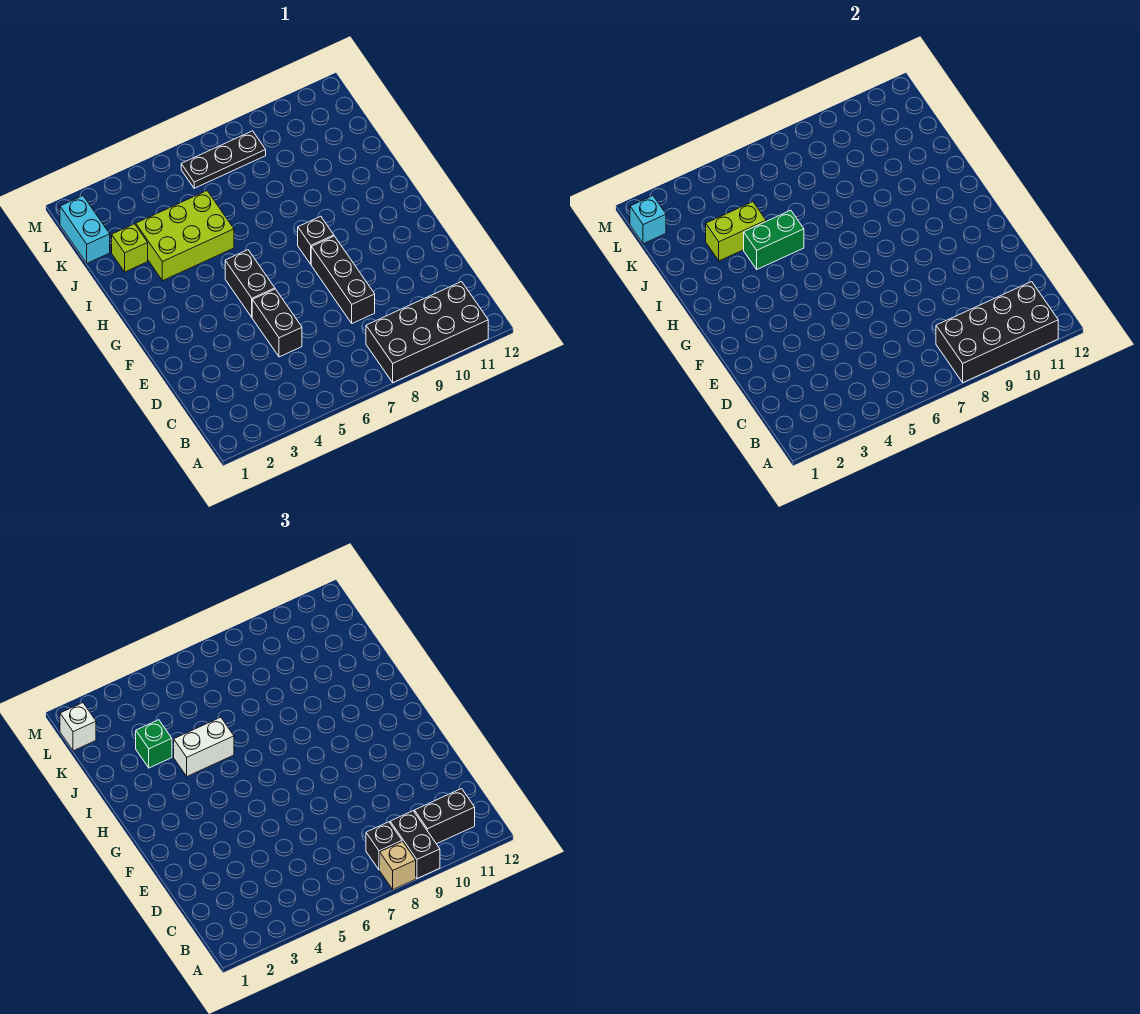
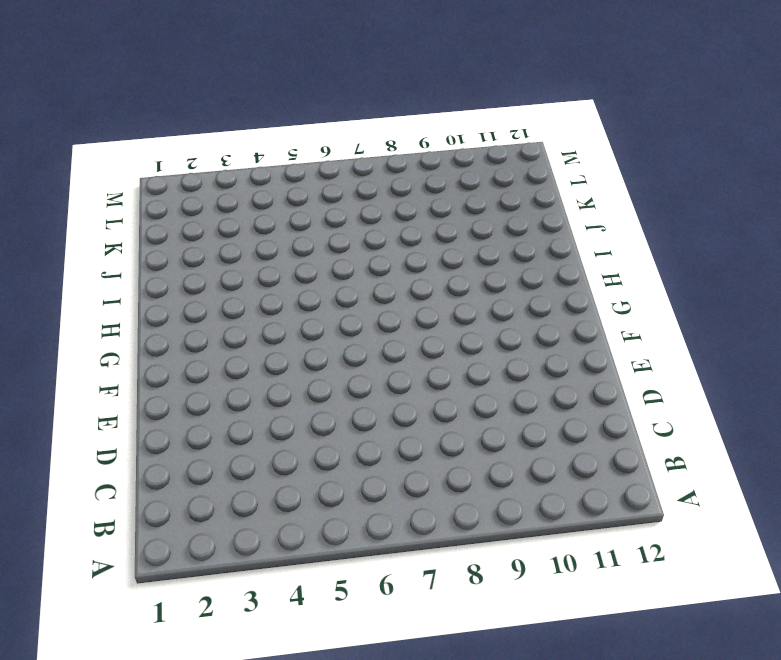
none -> black brick A8:B11 level 1
none -> black brick D5:E5 level 1
none -> black brick D8:F8 level 1

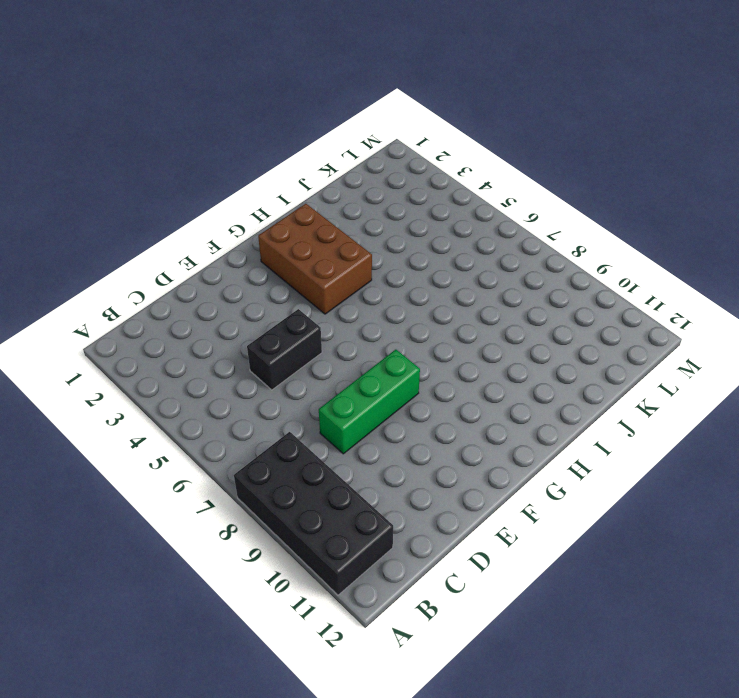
green brick D8:F8 level 1 -> black brick D8:F8 level 1
brown brick G2:H4 level 1 -> none
none -> black brick F5:G5 level 1
none -> black brick G8 level 1
none -> lime brick I3:J5 level 1

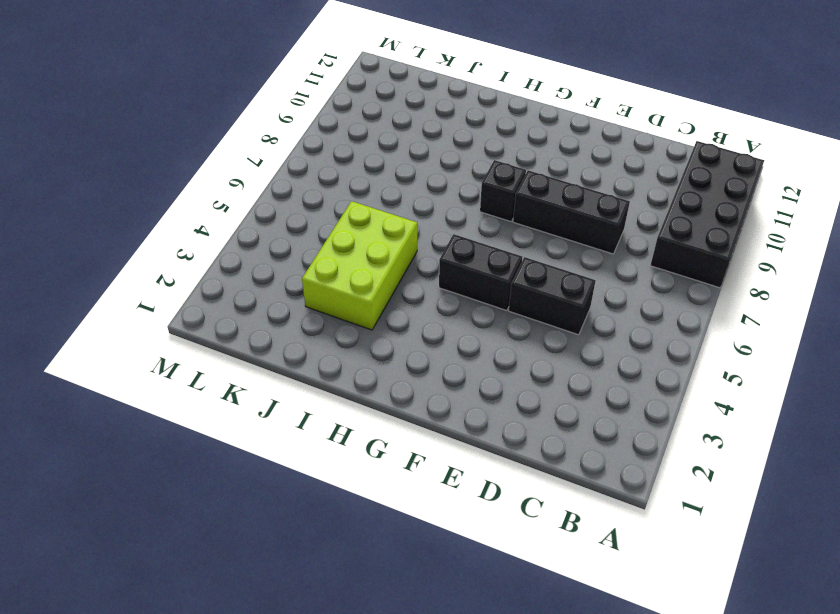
none -> lime brick J2 level 1
none -> cyan brick K1:L1 level 1
none -> black plate L6:L8 level 1

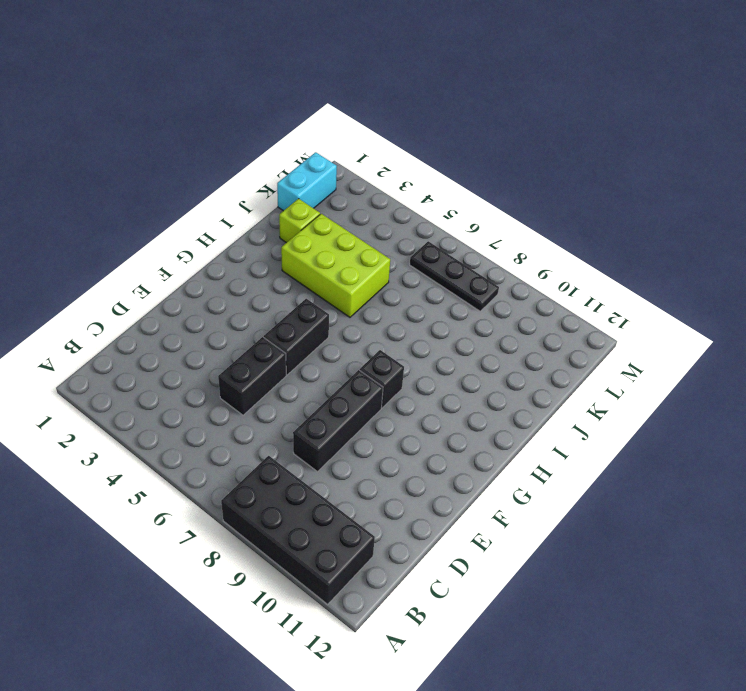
none -> black brick A8:B11 level 2
none -> green brick I4:I5 level 2
none -> lime brick J3:J4 level 2

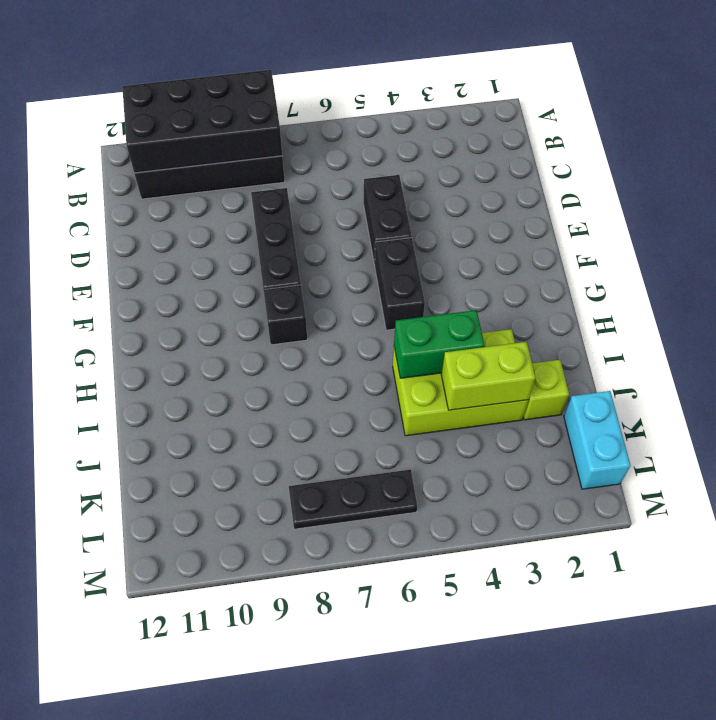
none -> cyan brick L1 level 2
none -> tan brick A8 level 3
none -> black brick A9:B9 level 3

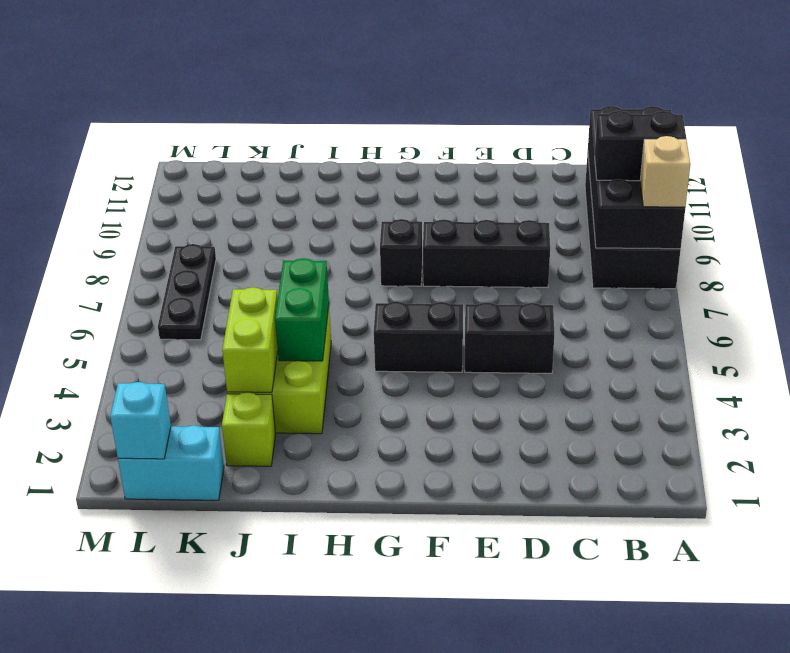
none -> black brick B8 level 3
none -> black brick B10:B11 level 3
none -> white brick I4:I5 level 3

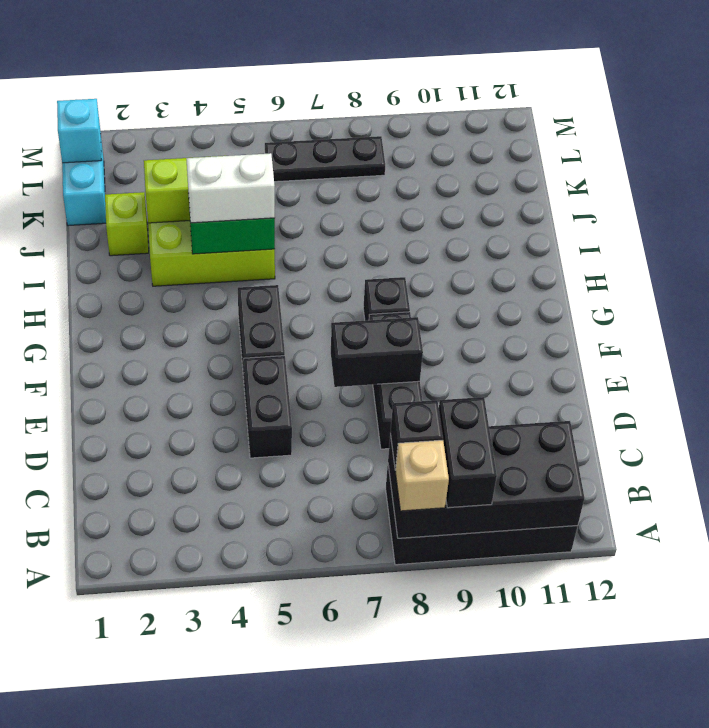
black brick E7:E8 level 2 -> black brick B10:B11 level 3
none -> green brick J3 level 3
none -> white brick L1 level 3

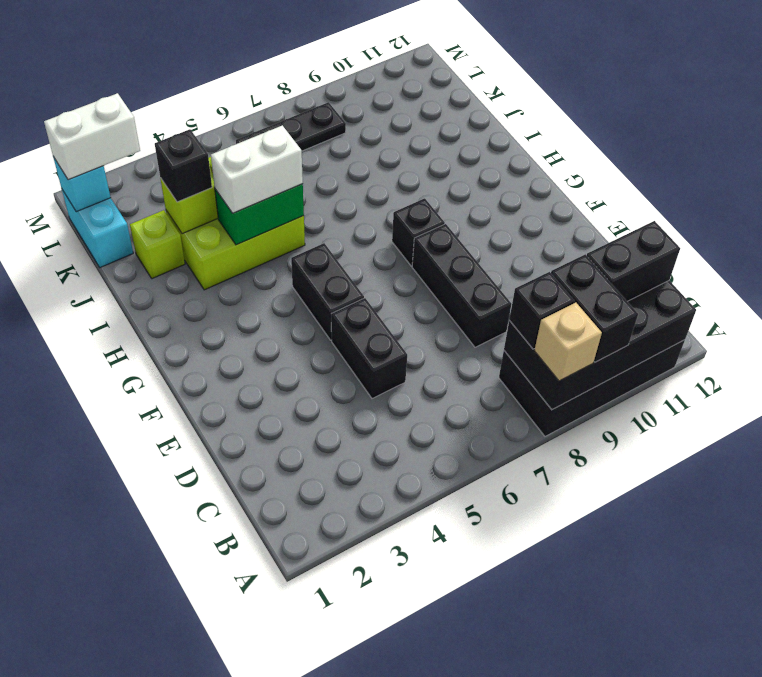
black brick J3 level 3 -> green brick J3 level 3
white brick L1:L2 level 3 -> white brick L1 level 3

